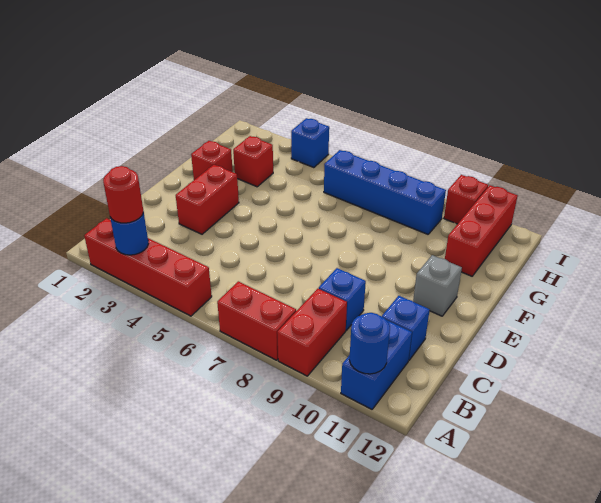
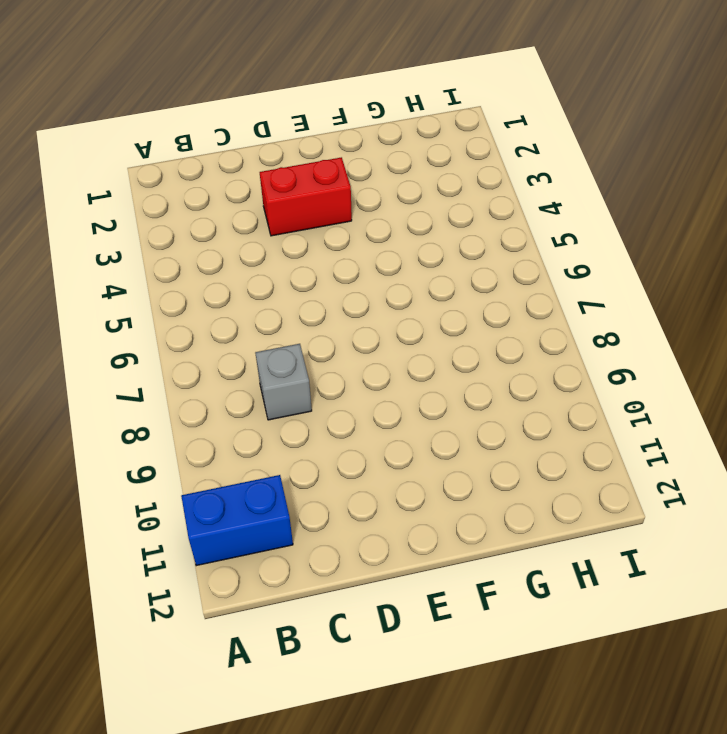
grey brick C8 level 1 -> grey brick E11 level 1
none -> red brick A2:A5 level 1
none -> red brick A7:A8 level 1
none -> red brick A9:B9 level 1

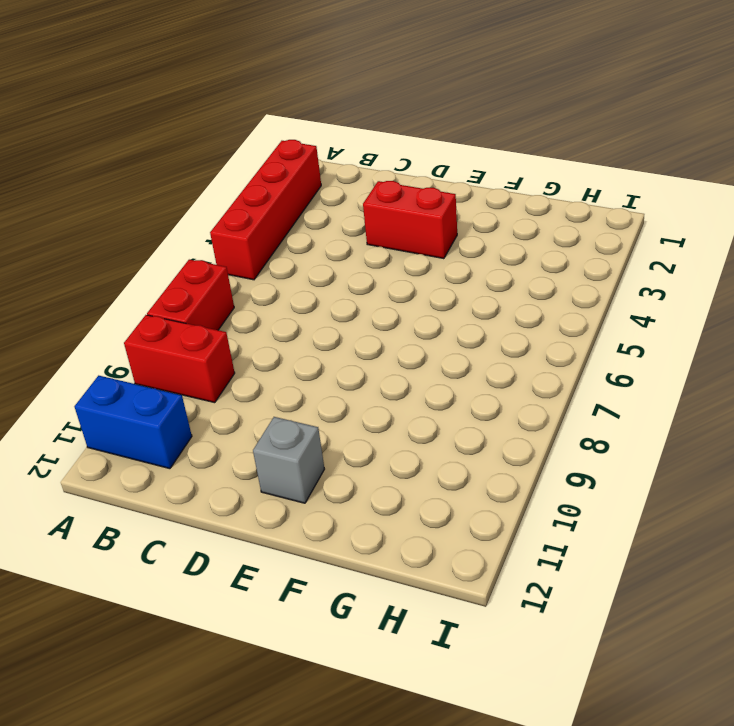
none -> blue brick C9 level 1
none -> blue brick C11 level 1
none -> red brick F2 level 1

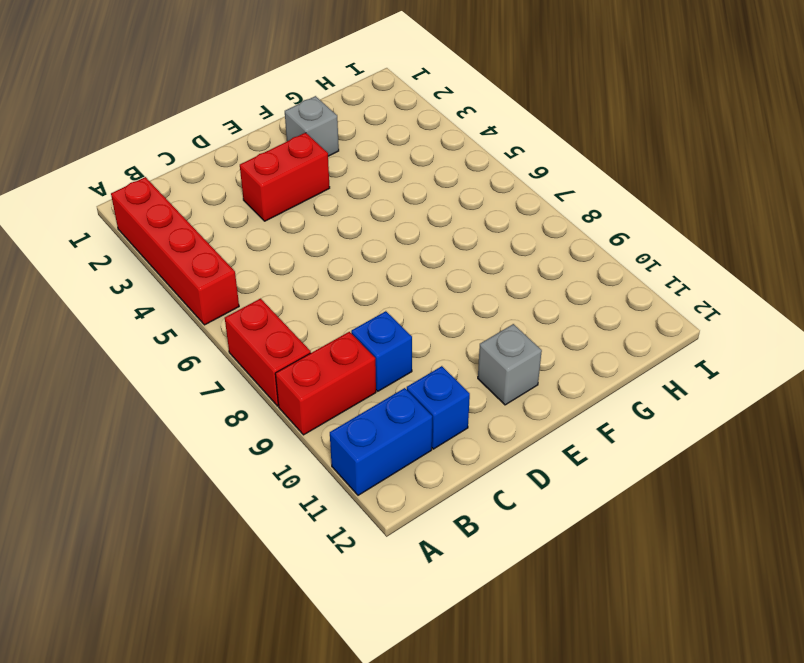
grey brick F2 level 1 -> red brick F2 level 1
none -> red brick G3 level 1
none -> red brick G11:I11 level 1
none -> blue brick H6:H9 level 1

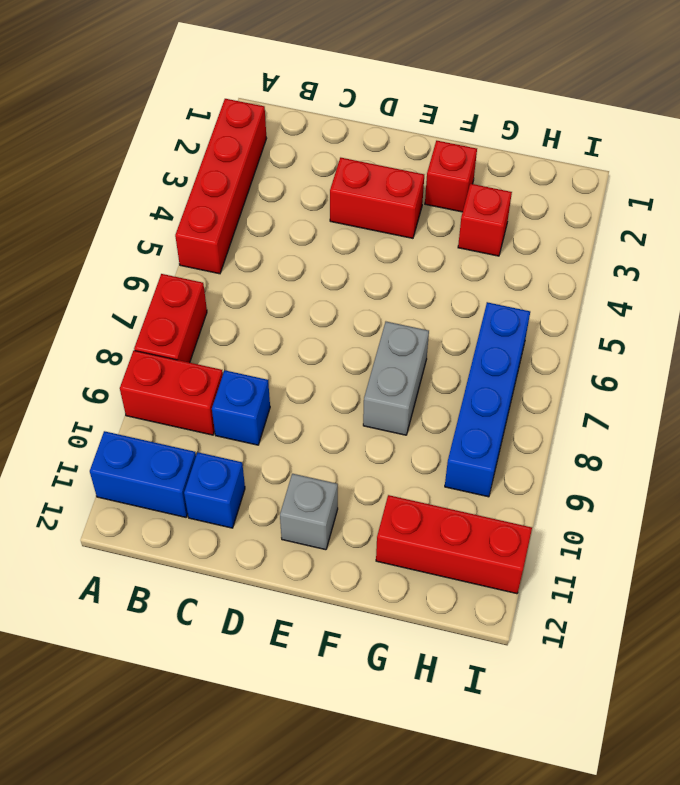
grey brick F7:F8 level 1 -> none
none -> blue brick I4 level 1
none -> red brick I10 level 1
none -> blue round brick A3 level 2

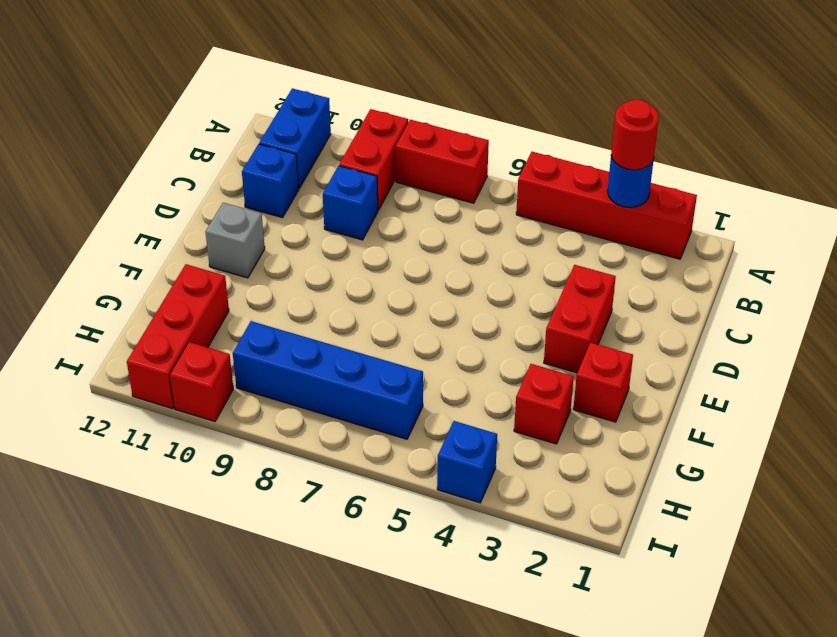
none -> blue round brick A11 level 2

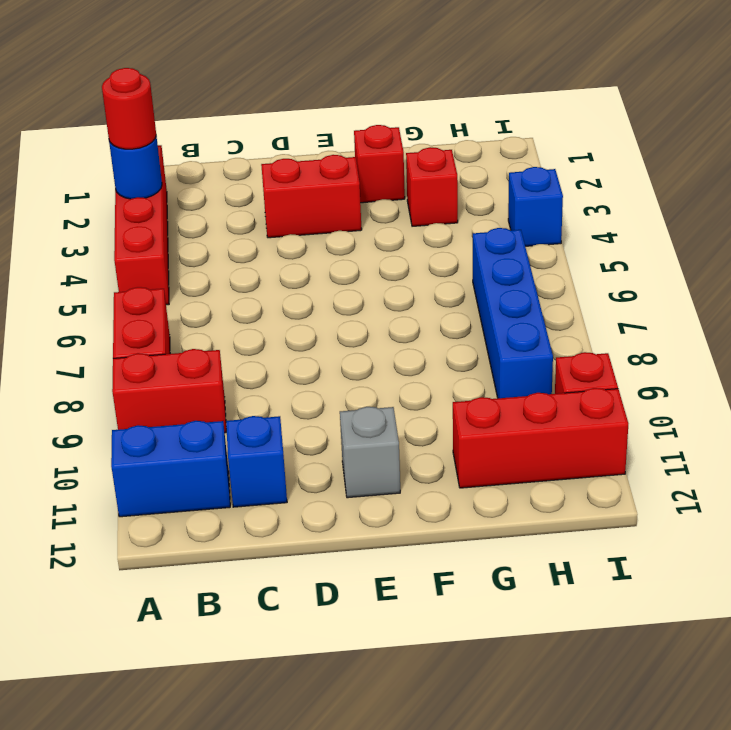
none -> blue brick C9 level 1
none -> blue round brick A11 level 2

